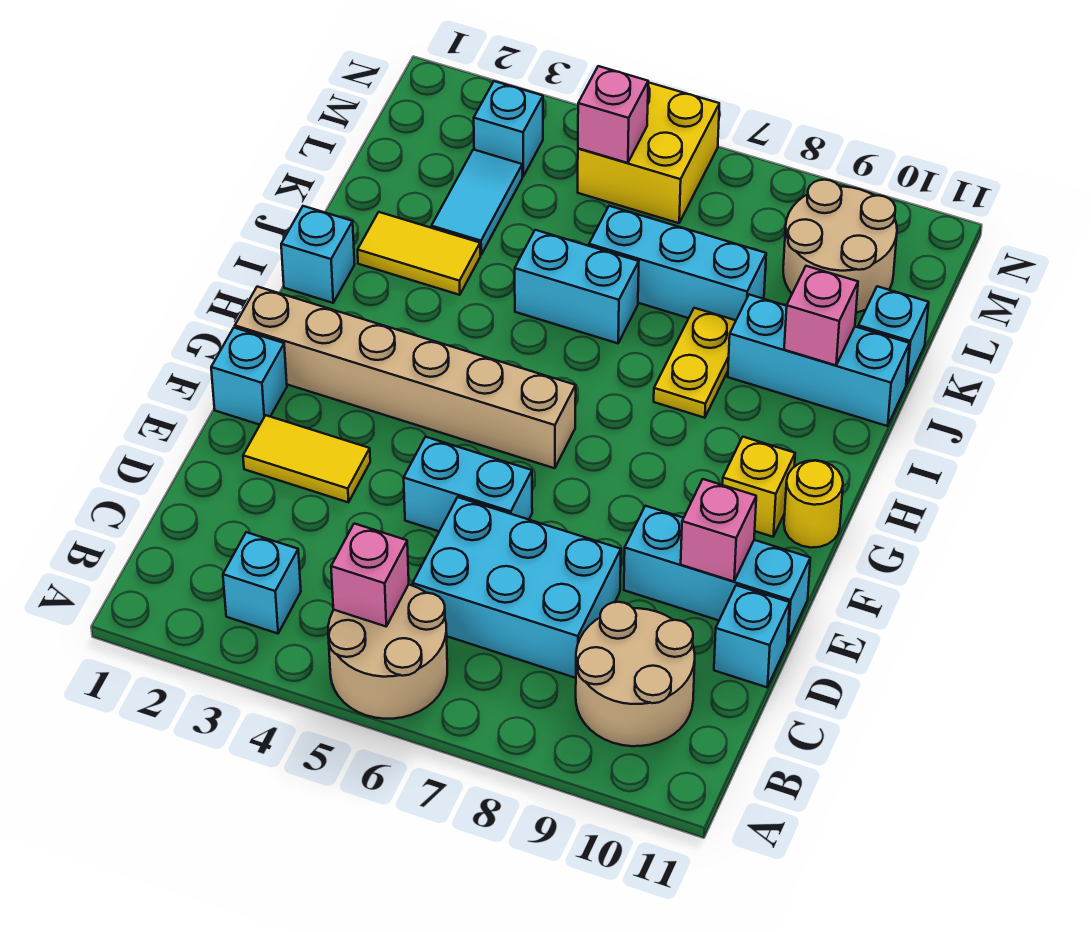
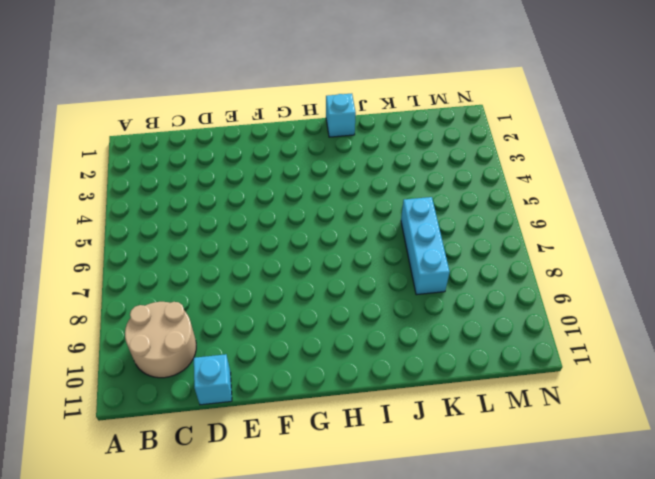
none -> tan round brick A5:B6 level 1
none -> cyan brick B3 level 1
none -> cyan brick C6:D8 level 1

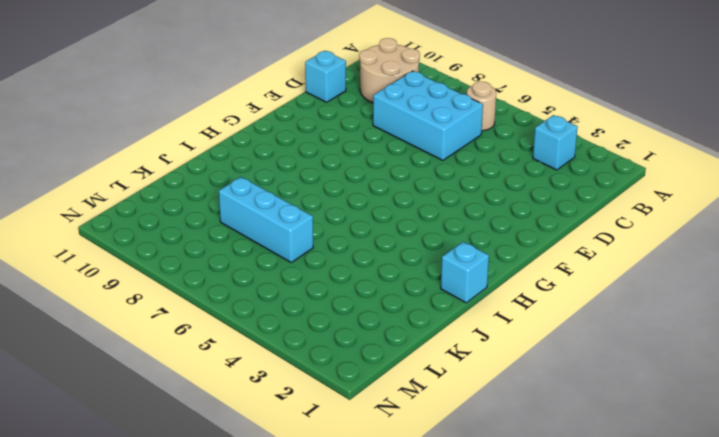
tan round brick B6 level 1 -> tan round brick A5:B6 level 1
none -> yellow tile E2:E3 level 1
none -> cyan brick E5:E6 level 1
none -> cyan brick E9:E11 level 1

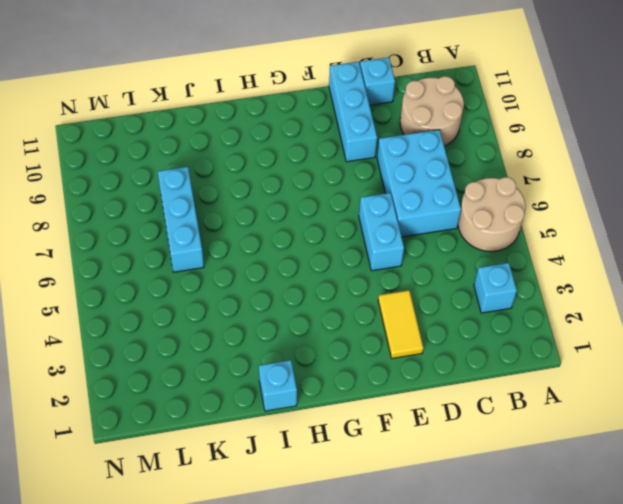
none -> cyan brick F1 level 1
none -> tan brick G1:G6 level 1
none -> yellow brick G10 level 1

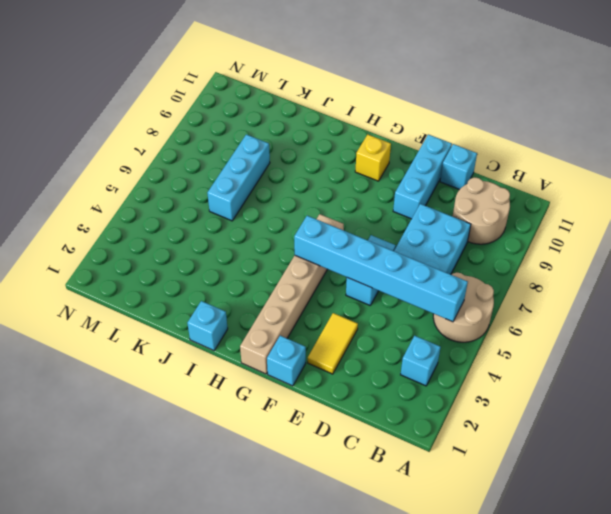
cyan brick B5:G5 level 2 -> pink brick B5 level 2
none -> yellow round brick G11 level 1
none -> yellow plate I8:J8 level 1
none -> yellow tile J2:J3 level 1

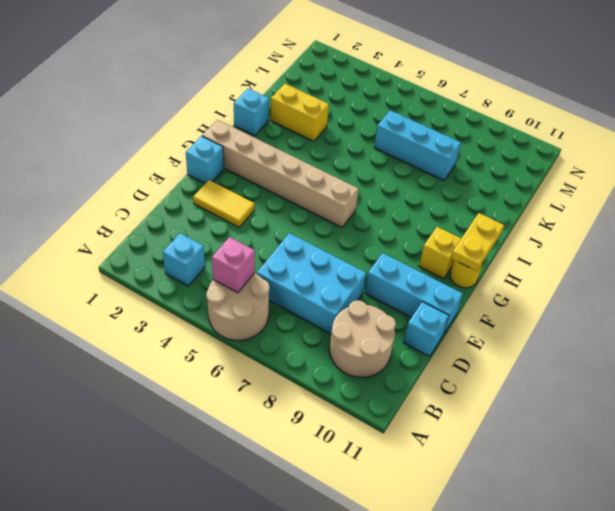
yellow plate G11:H11 level 2 -> yellow plate I8:J8 level 1
yellow brick J2:J3 level 1 -> yellow tile J2:J3 level 1
none -> cyan brick E5:E6 level 1
none -> cyan brick J5:J6 level 1
none -> cyan brick J9:J11 level 1

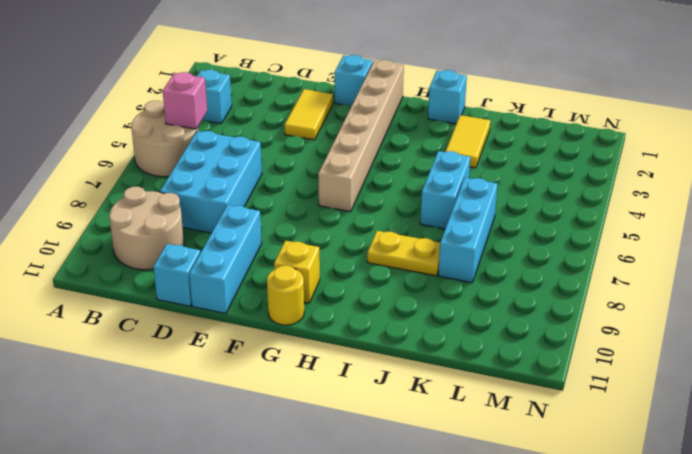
none -> cyan brick E5:E6 level 1
none -> cyan brick J9:J11 level 1
none -> cyan tile K3:L3 level 1

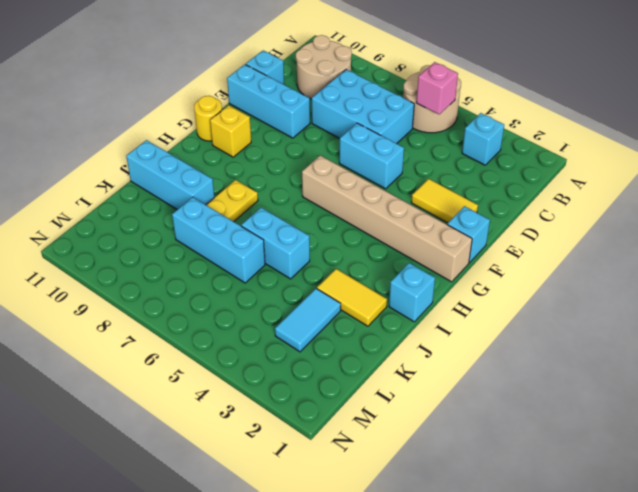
none -> cyan brick K11 level 1
none -> tan round brick L9:M10 level 1
none -> cyan brick M3 level 1

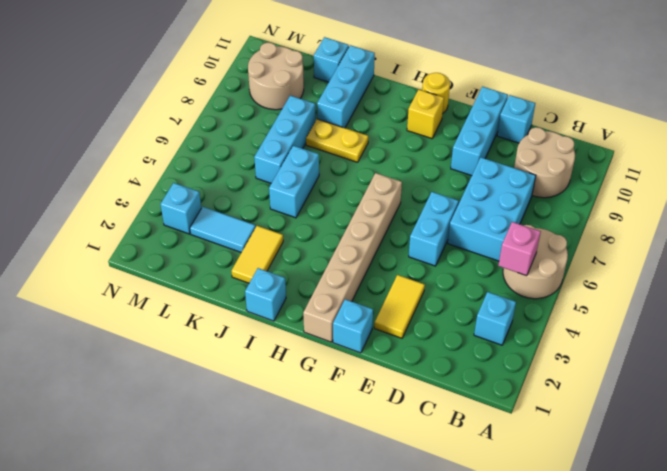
none -> yellow brick M5:N6 level 1
none -> pink brick E10 level 2
none -> pink brick J10 level 2

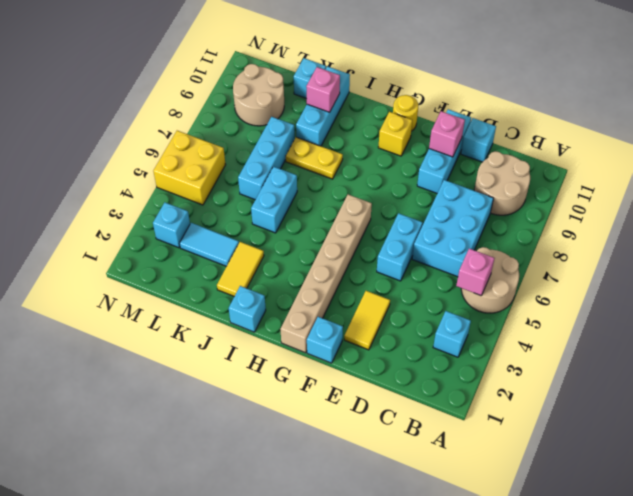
none -> pink brick M5 level 2

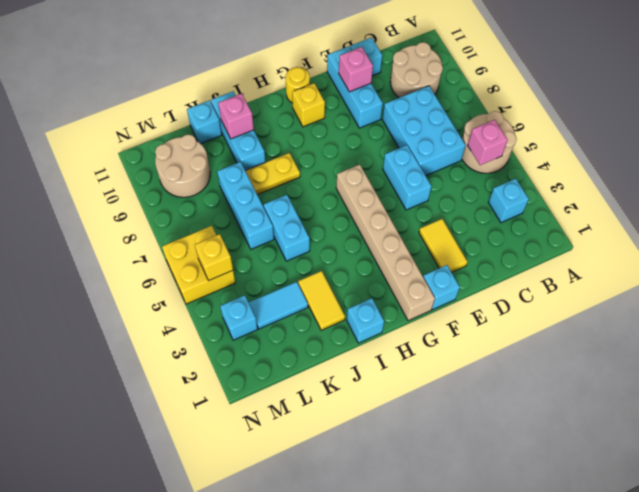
yellow brick M5 level 2 -> pink brick M5 level 2

